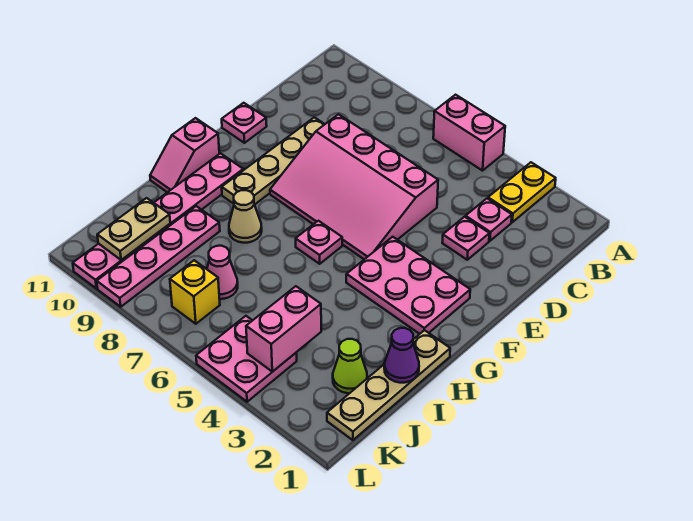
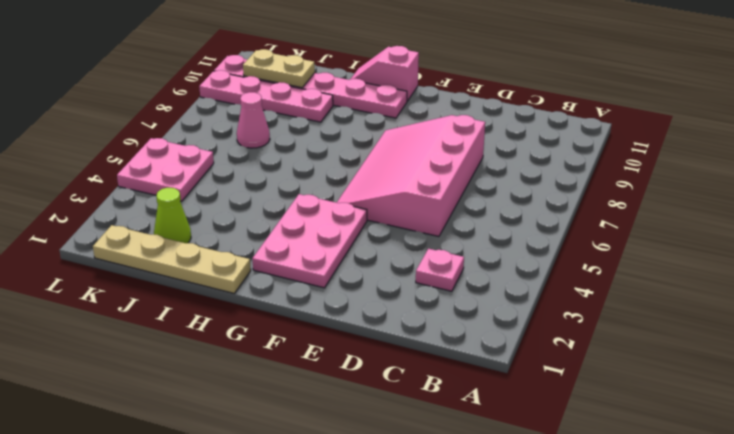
none -> yellow plate A3:B3 level 1
none -> pink brick A5:A6 level 1
none -> pink plate D3 level 1

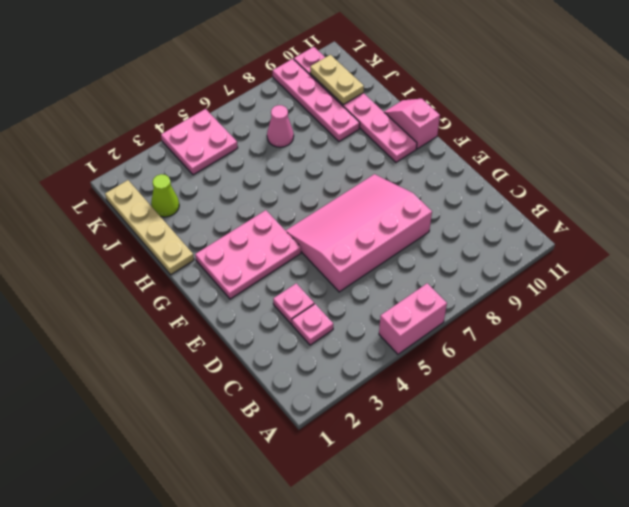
none -> yellow plate A3:B3 level 1
none -> tan plate D9:G9 level 1
none -> pink plate E11 level 1

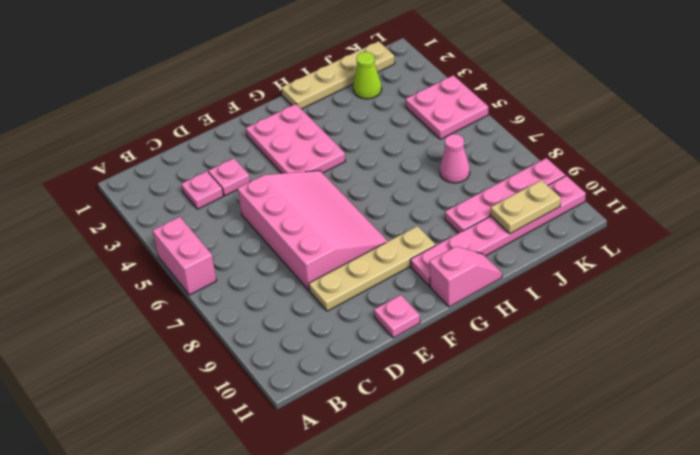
none -> yellow plate A3:B3 level 1
none -> pink plate G6 level 1
none -> tan cone H8 level 1

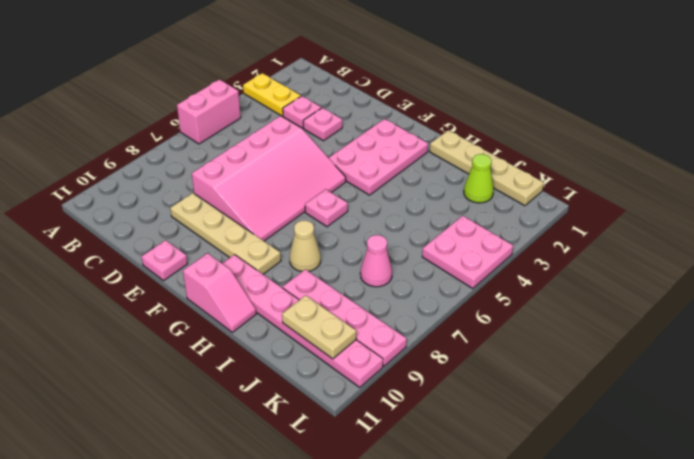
none -> yellow brick K7 level 1
none -> purple cone I1 level 2
none -> pink brick J4:K4 level 2

